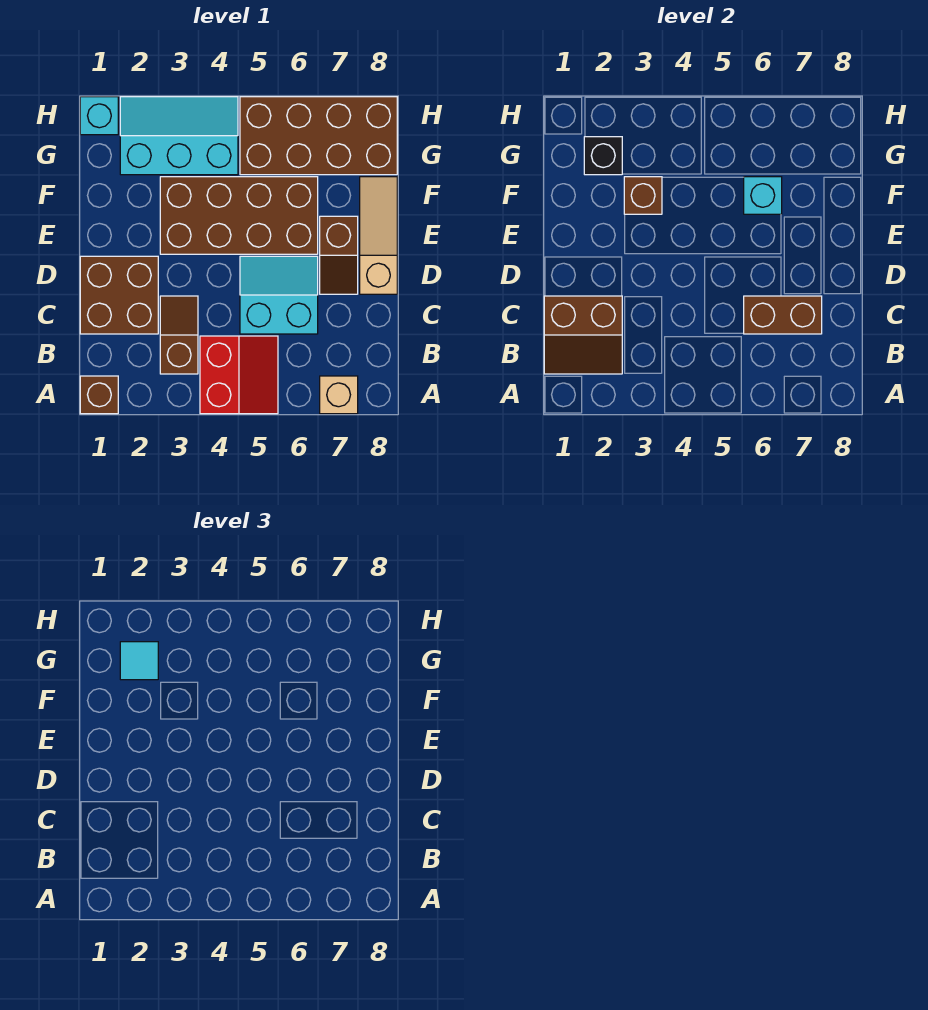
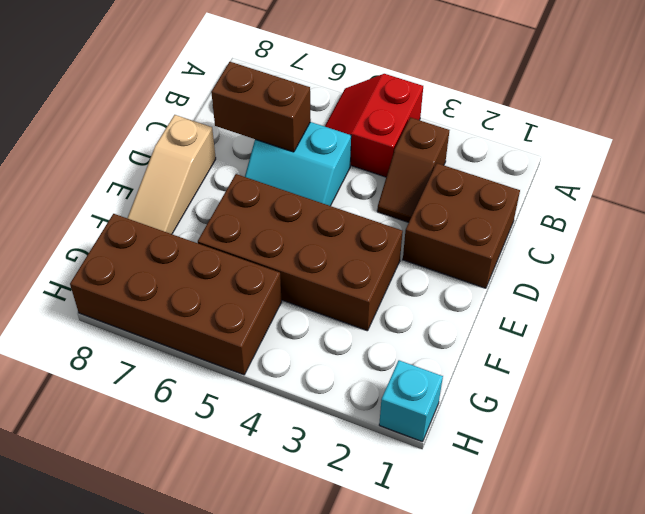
none -> brown brick A1 level 1
none -> tan brick A7 level 1
none -> brown slope D7:E7 level 1 top E

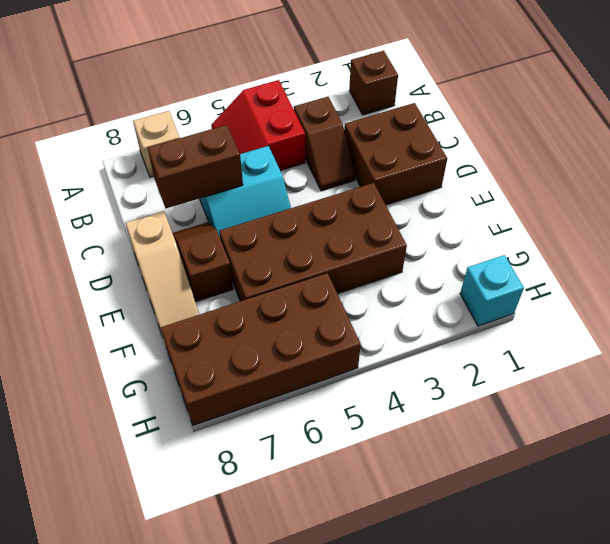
none -> cyan slope G2:H4 level 1 top G
none -> brown slope B1:C2 level 2 top C
none -> brown brick F3 level 2

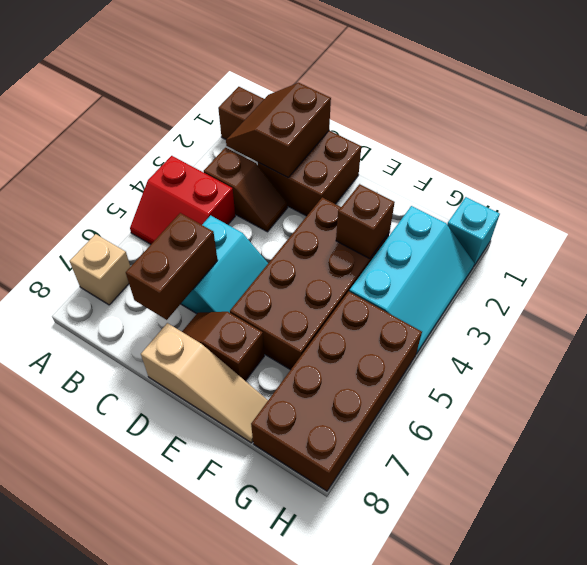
none -> cyan brick F6 level 2
none -> black brick G2 level 2
none -> cyan tile G2 level 3

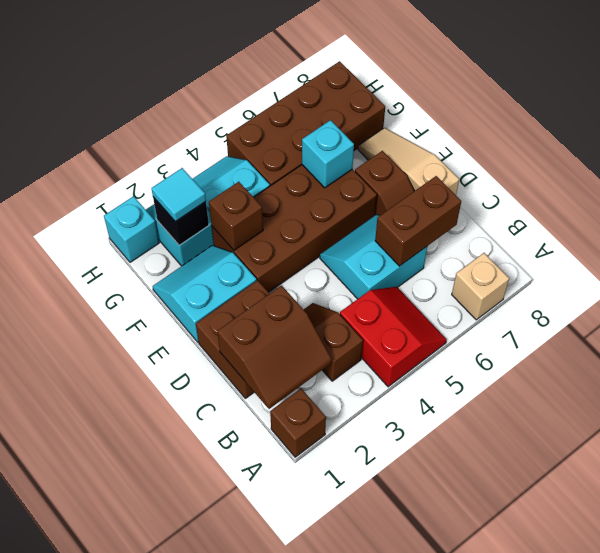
cyan slope E1:F2 level 1 top E -> none

